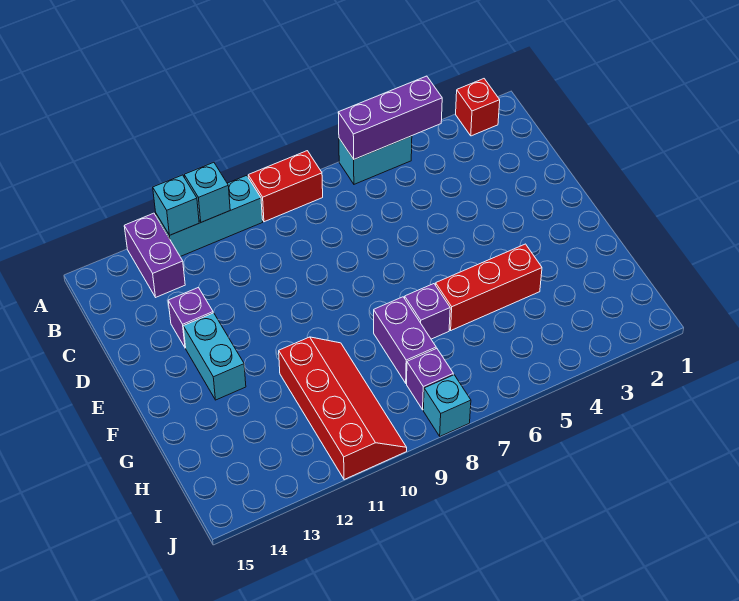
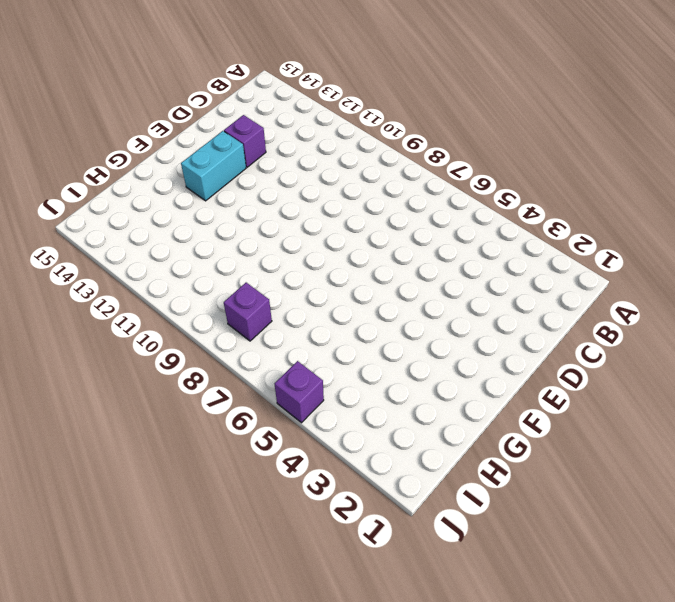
purple brick J5 level 1 -> purple brick G7 level 1
none -> red brick A2 level 1
none -> cyan brick A5:A6 level 1
none -> red brick A8:A9 level 1

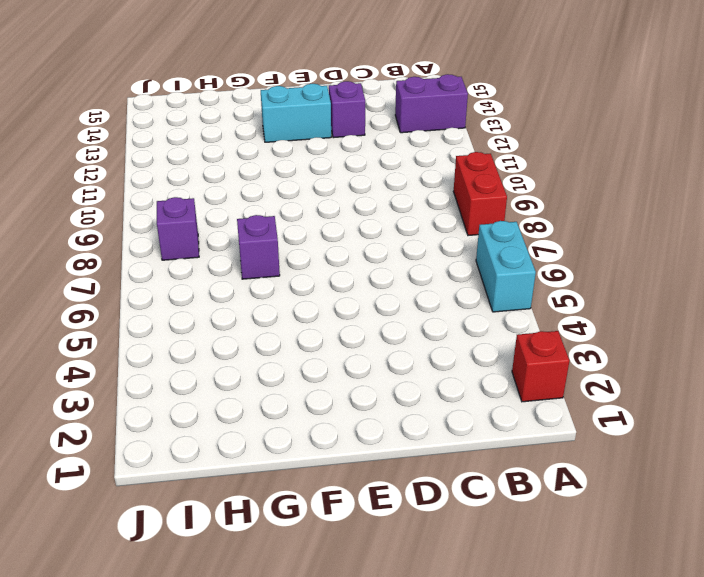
none -> cyan brick A10:A12 level 1
none -> red brick G4:G6 level 1
none -> purple brick G8:H8 level 1

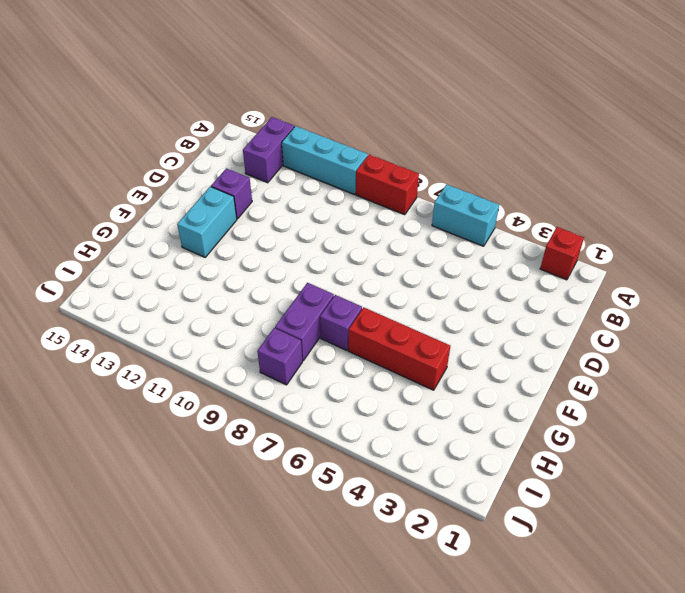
none -> red slope G10:J11 level 1 top 11
none -> cyan brick J8 level 1
none -> purple brick A4:A6 level 2

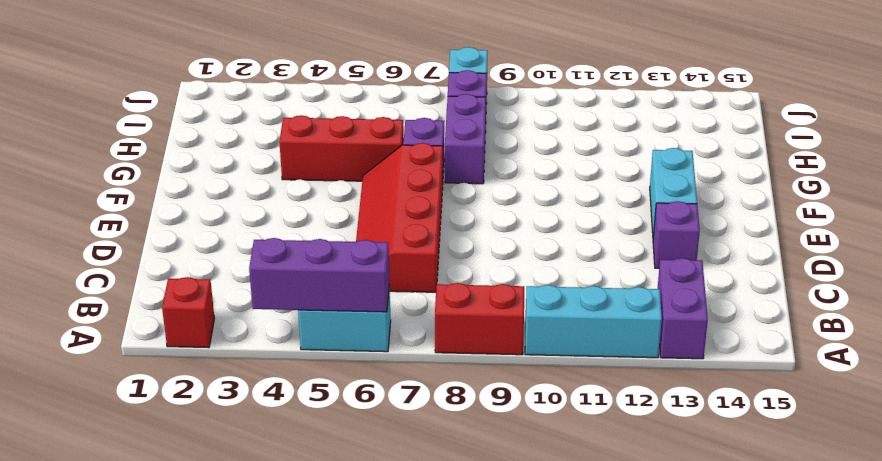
red slope C6:F7 level 1 top 7 -> red slope G10:J11 level 1 top 11
none -> cyan brick A11 level 2
none -> cyan brick A12 level 2

